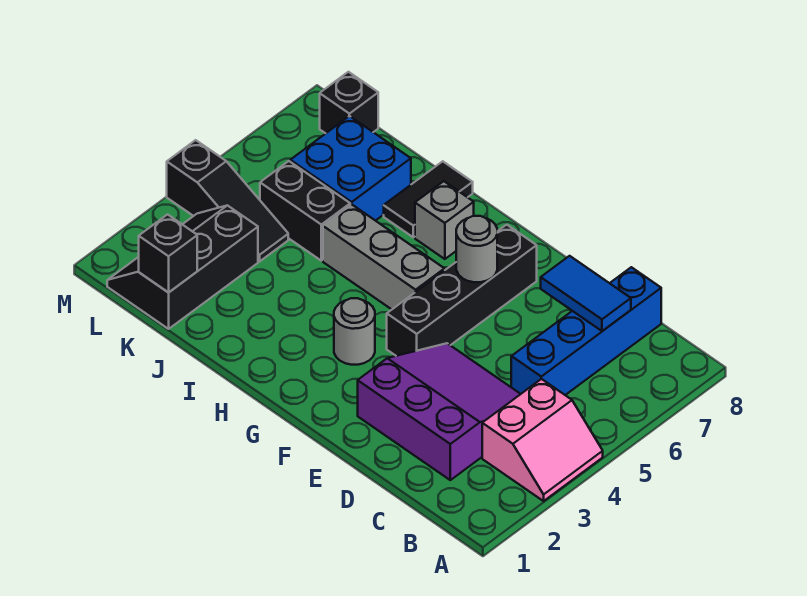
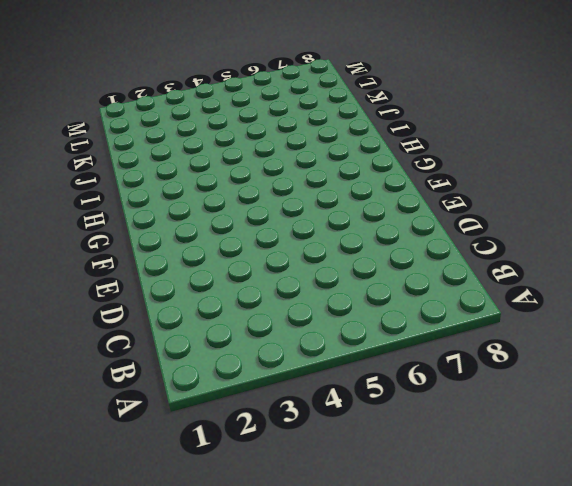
none -> pink slope A3:B4 level 1 top B
none -> purple slope C2:E4 level 1 top 2
none -> blue brick C5:C8 level 1

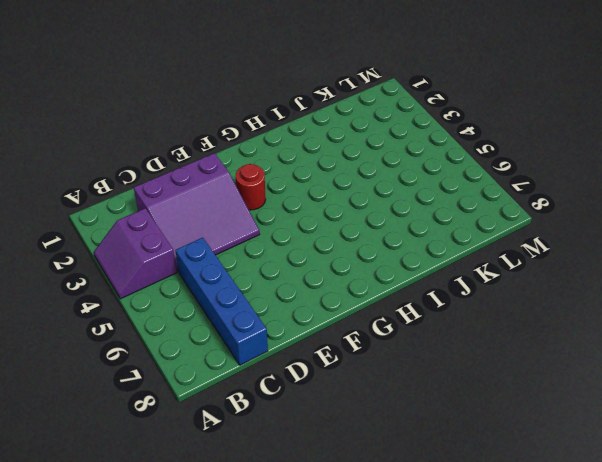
purple slope A3:B4 level 1 top B -> pink slope A3:B4 level 1 top B
red round brick F3 level 1 -> none
none -> black brick F4:F7 level 1
none -> grey round brick G3 level 1
none -> grey brick G5:I5 level 1

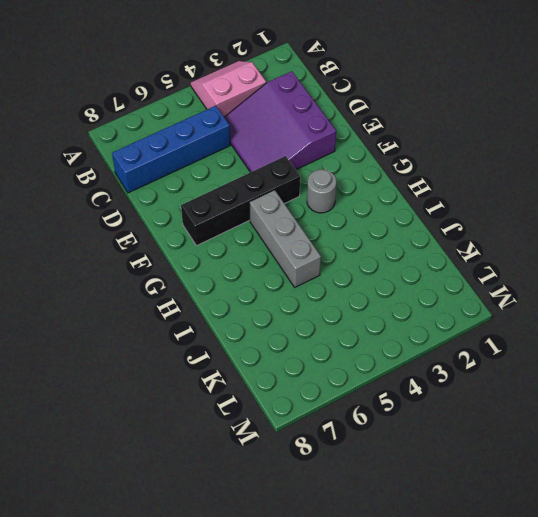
none -> grey brick H7 level 1
none -> black tile I7:I8 level 1
none -> black brick J5:K5 level 1

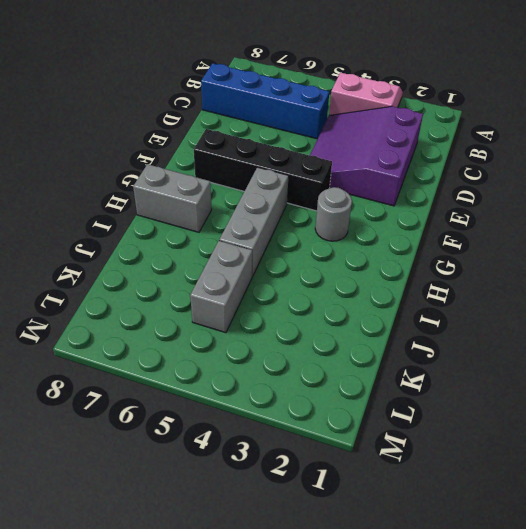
grey brick H7:H8 level 1 -> grey brick H7 level 1
grey brick J5:K5 level 1 -> black brick J5:K5 level 1
none -> black tile I7:I8 level 1
none -> blue brick J6:K7 level 1
none -> black slope K1:L3 level 1 top K

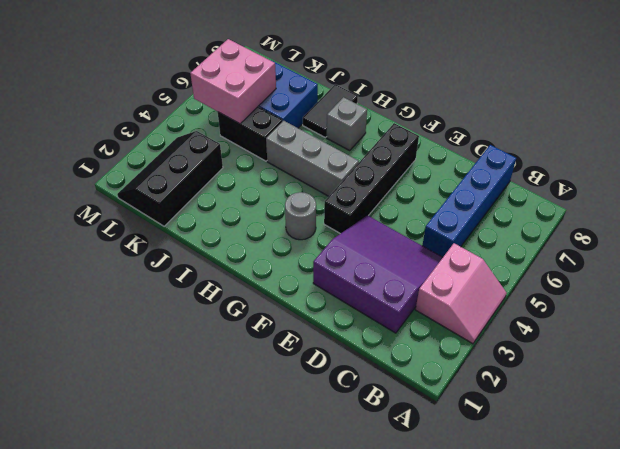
pink brick K5:L6 level 2 -> none
none -> black slope K4:M4 level 1 top M
none -> black brick L8 level 1
none -> blue tile C7:D7 level 2

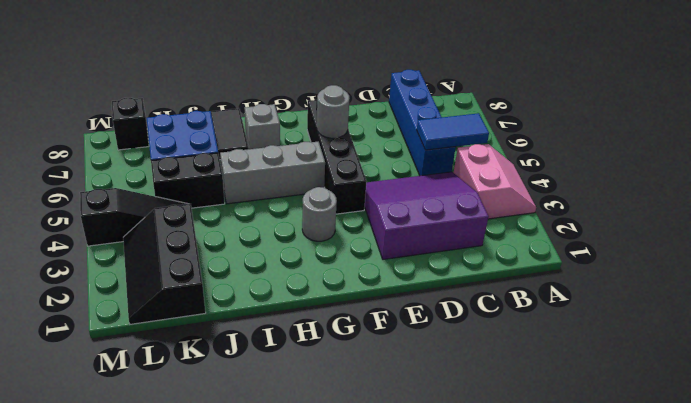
blue tile B5:C5 level 2 -> blue tile C7:D7 level 2
none -> black brick K1 level 2

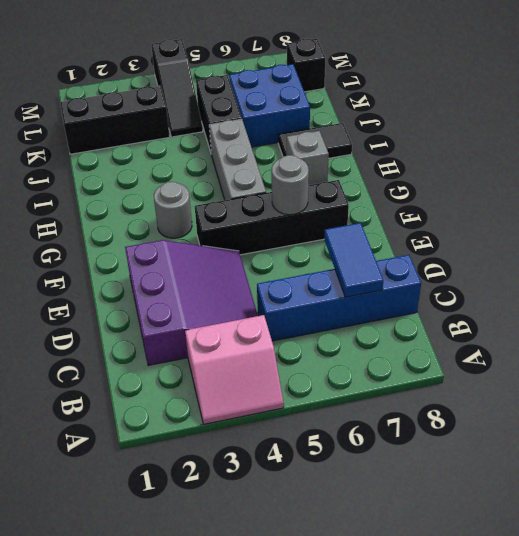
none -> black brick K1 level 2

